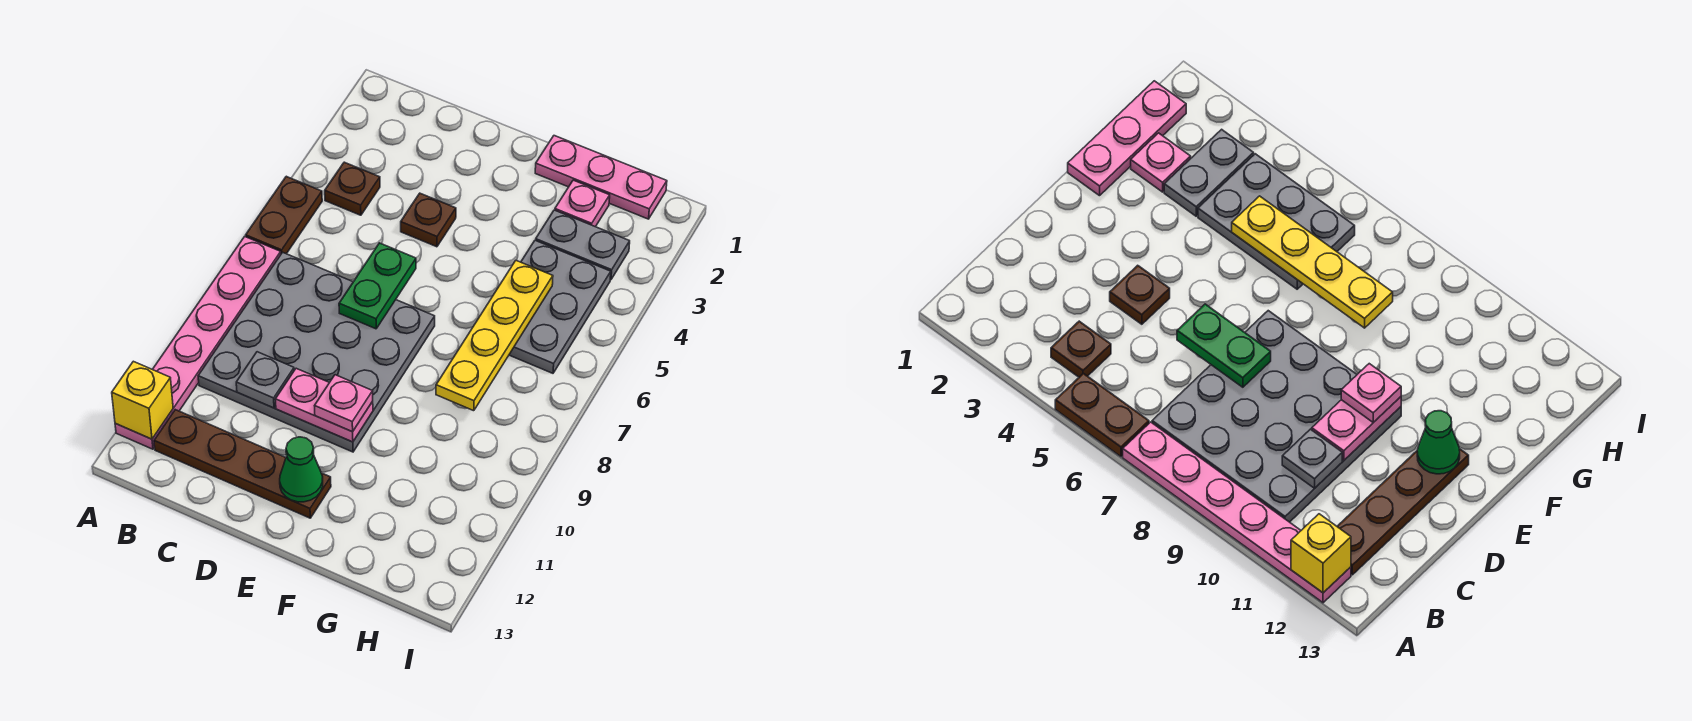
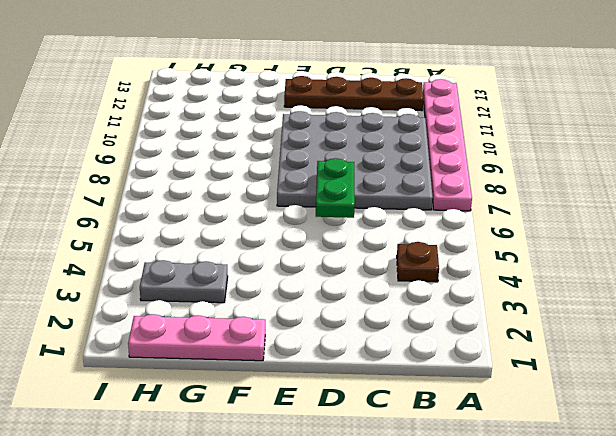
none -> brown plate A5:A6 level 1
none -> brown plate D4 level 1
none -> pink plate G2 level 1

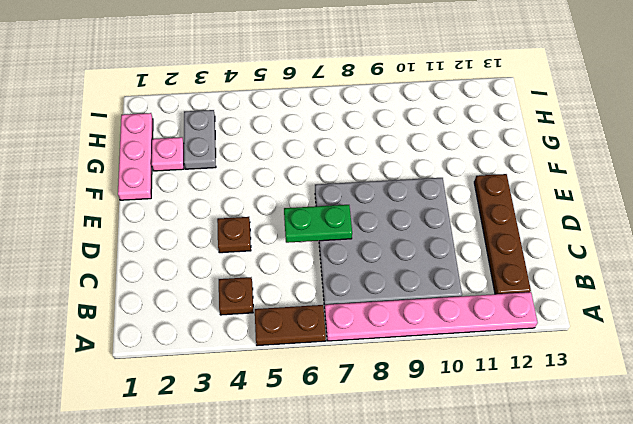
none -> grey plate G4:H6 level 1
none -> yellow brick A12 level 2
none -> grey plate C10 level 2

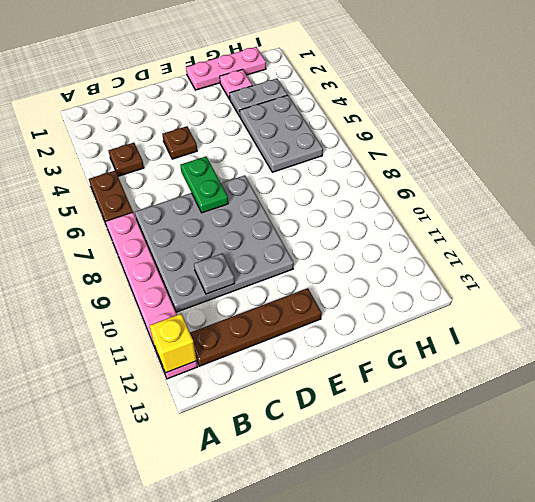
none -> pink plate D10:E10 level 2
none -> green cone E12 level 2
none -> yellow plate G5:G8 level 2

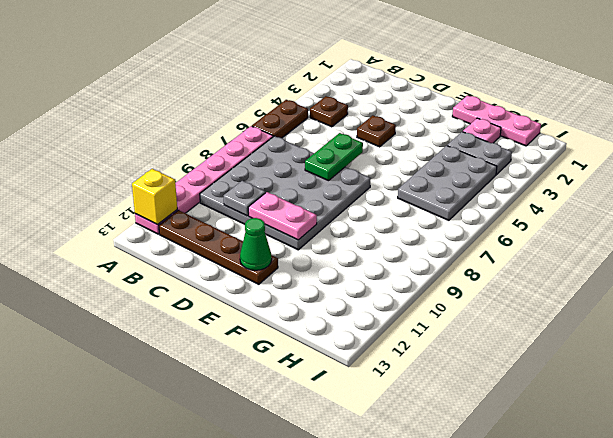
none -> yellow plate G5:G8 level 2
none -> pink plate E10 level 3

